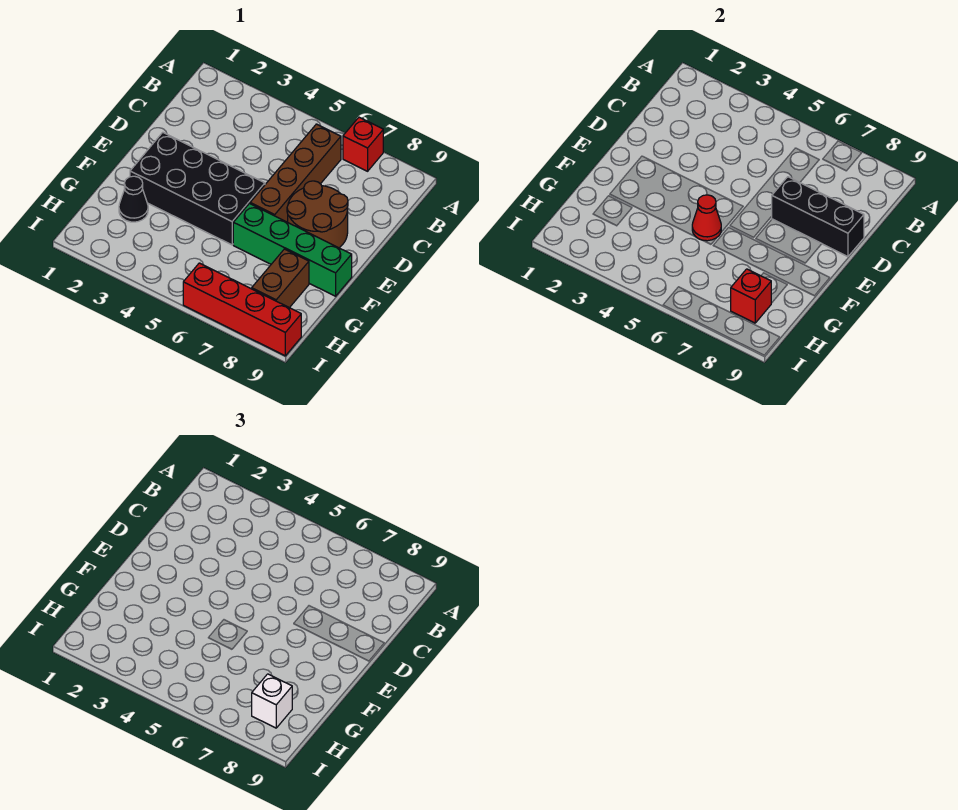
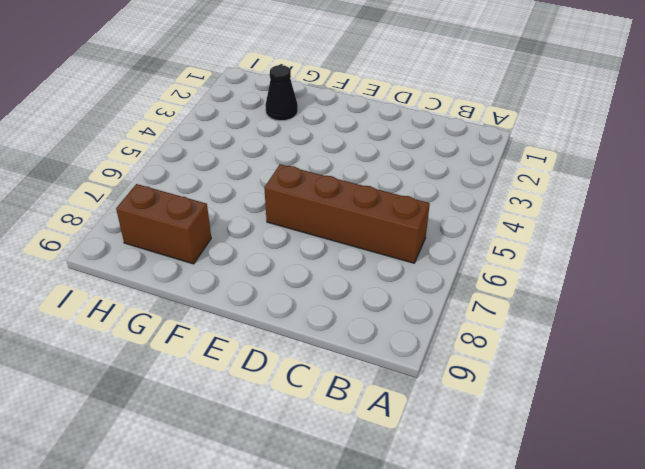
none -> red brick A7 level 1
none -> brown round brick D7:E8 level 1
none -> black brick E2:F5 level 1

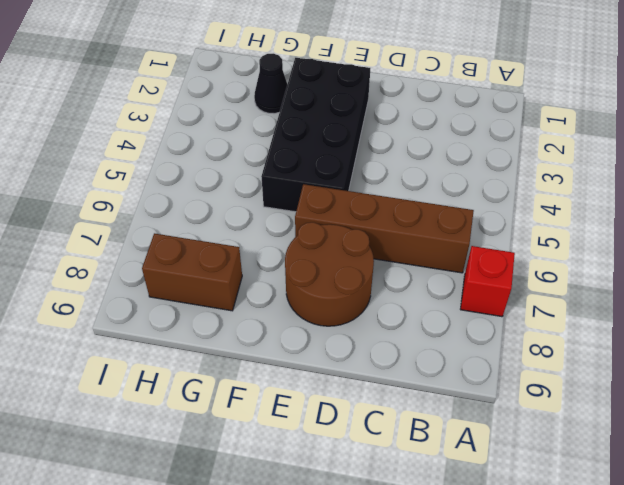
none -> green brick F6:F9 level 1
none -> red brick I6:I9 level 1
none -> black brick D7:D9 level 2

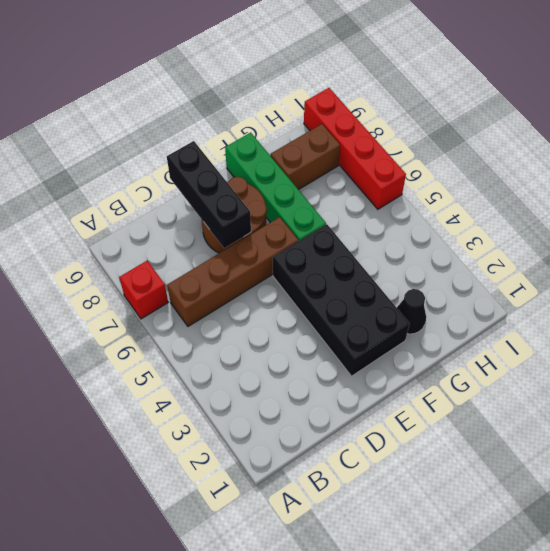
none -> red cone F5 level 2
none -> red brick H8 level 2
none -> white brick H8 level 3

